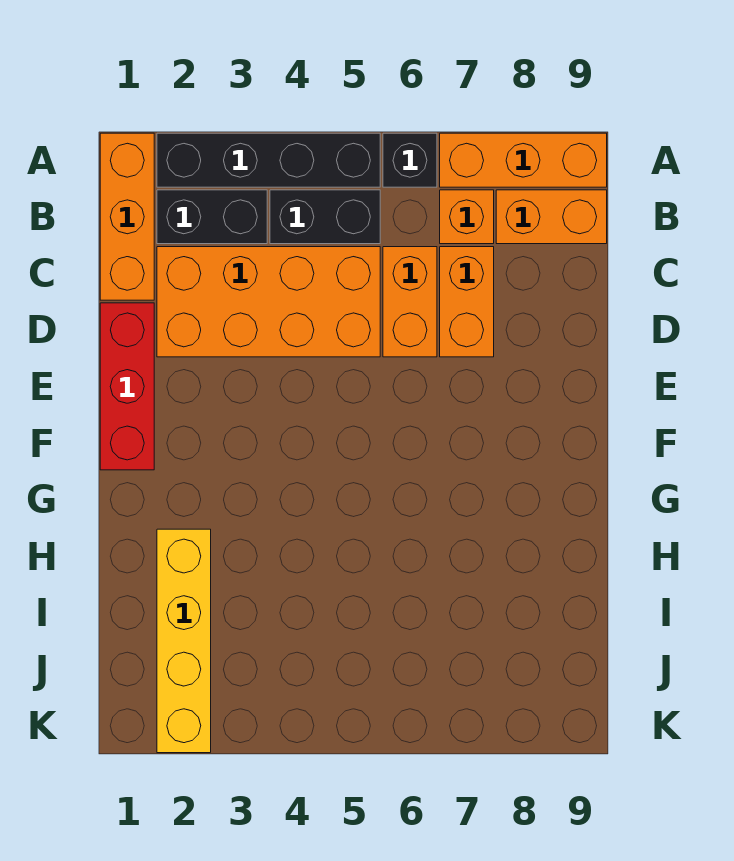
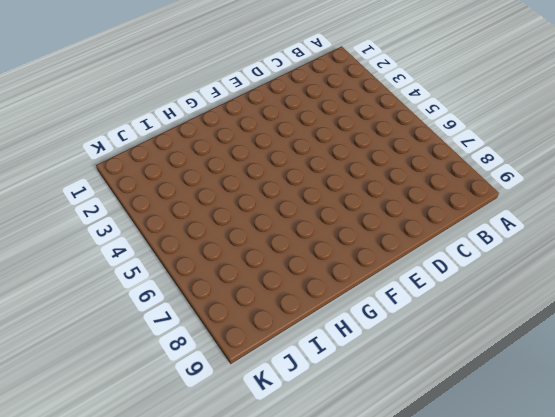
none -> orange brick A1:C1 level 1
none -> black brick A2:A5 level 1
none -> black brick A6 level 1

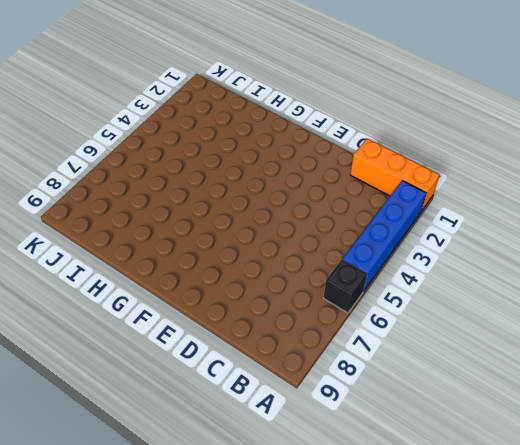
blue brick A2:A5 level 1 -> black brick A2:A5 level 1
none -> orange brick A7:A9 level 1
none -> black brick B2:B3 level 1
none -> black brick B4:B5 level 1

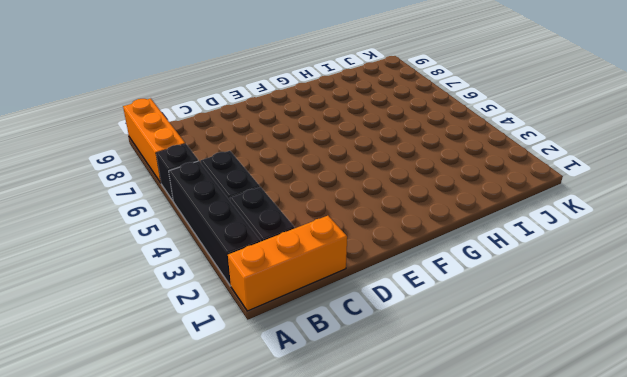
none -> orange brick B7 level 1
none -> orange brick B8:B9 level 1
none -> orange brick C2:D5 level 1

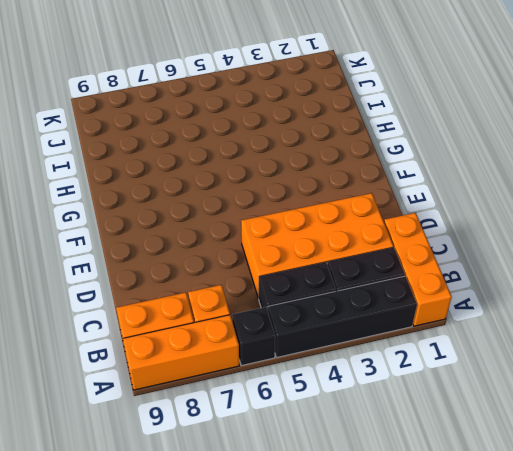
none -> orange brick C6:D6 level 1
none -> orange brick C7:D7 level 1
none -> red brick D1:F1 level 1

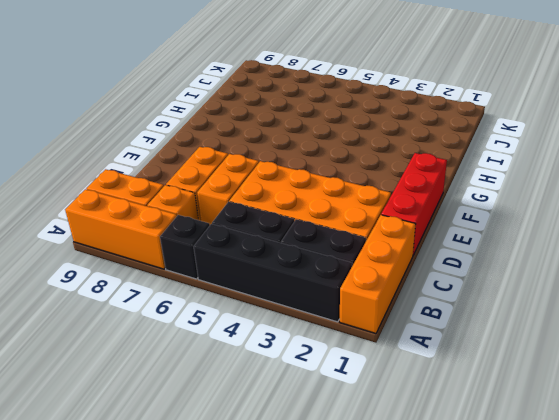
none -> yellow brick H2:K2 level 1

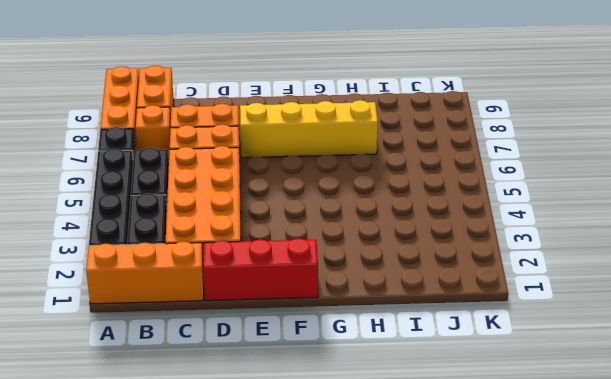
yellow brick E7:H7 level 1 -> yellow brick H2:K2 level 1

